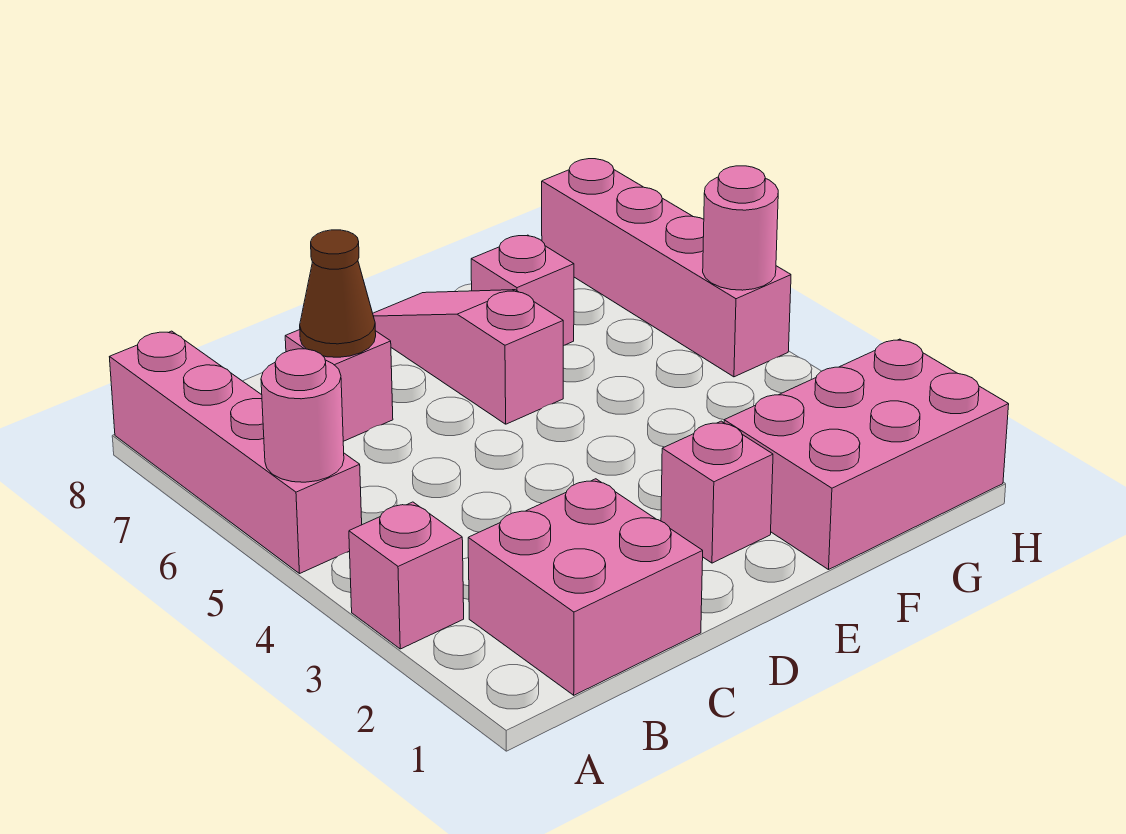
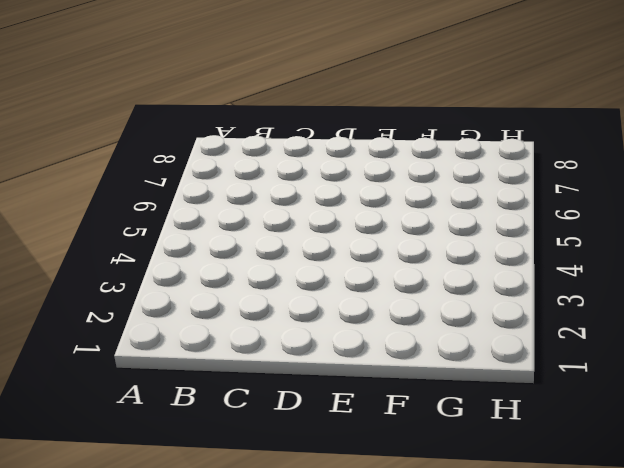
none -> pink brick A3 level 1
none -> pink brick A5:A8 level 1
none -> pink brick B1:C2 level 1

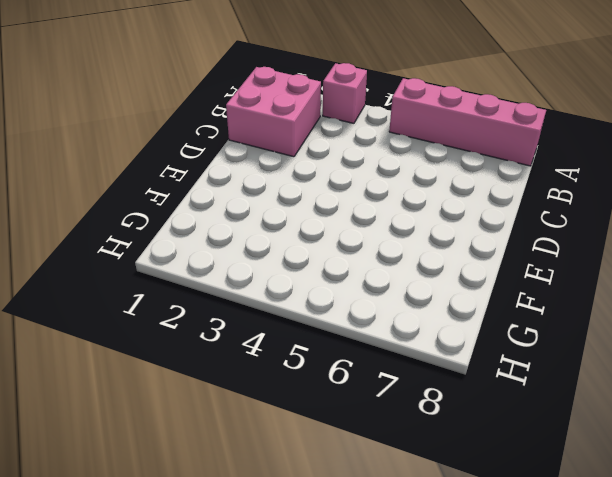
none -> pink brick C7 level 1
none -> pink brick E2 level 1
none -> pink slope E6:E8 level 1 top 6

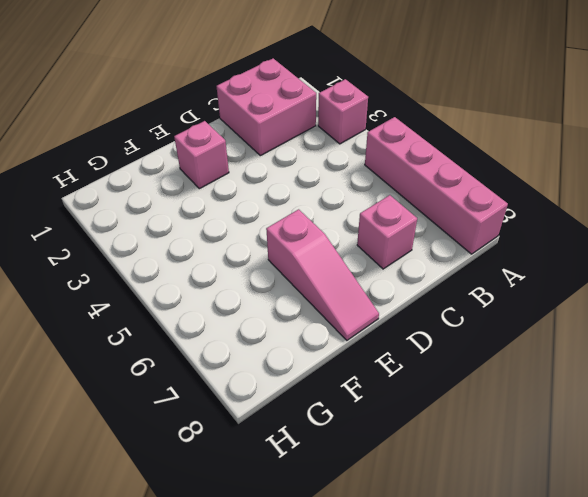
none -> pink brick F1:H2 level 1
none -> pink brick F7 level 1
none -> pink brick H5:H8 level 1

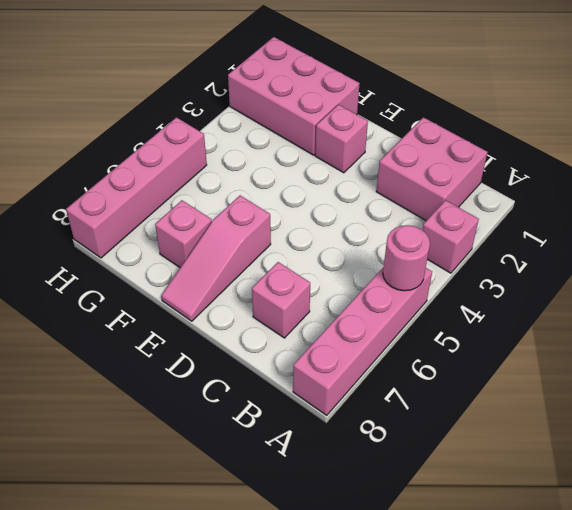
none -> brown cone C7 level 2
none -> pink round brick H5 level 2

